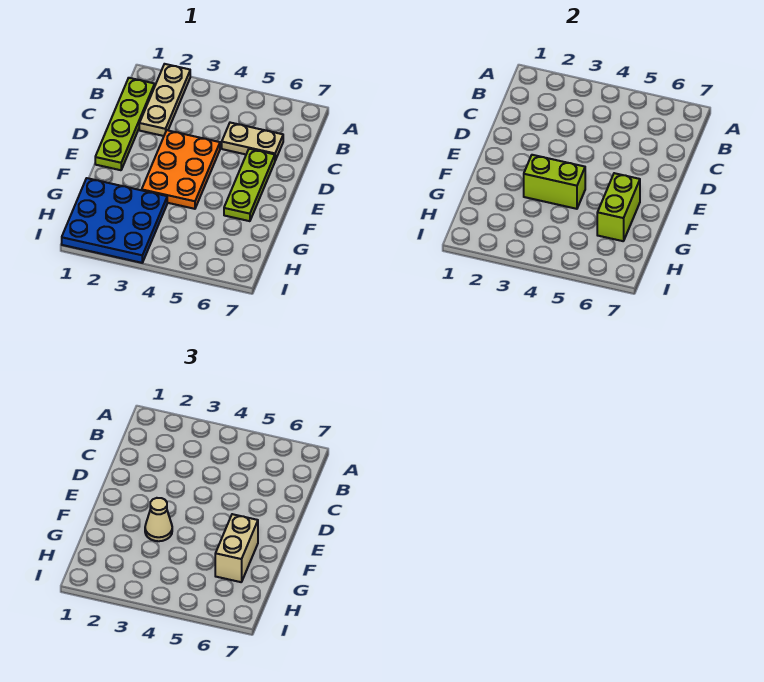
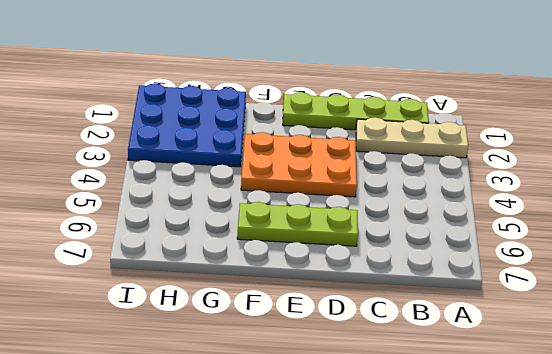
none -> tan plate C5:C6 level 1
none -> lime brick F3:F4 level 2

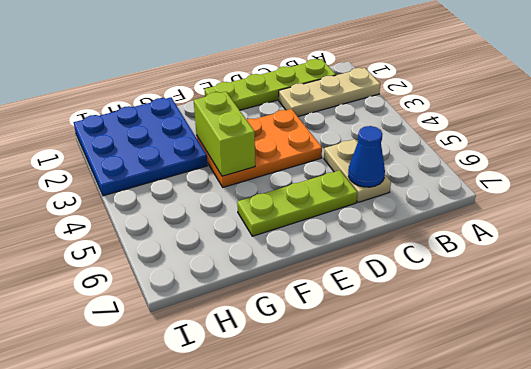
blue cone C6 level 2 -> none
none -> lime brick F6:G6 level 2
none -> tan cone F3 level 3

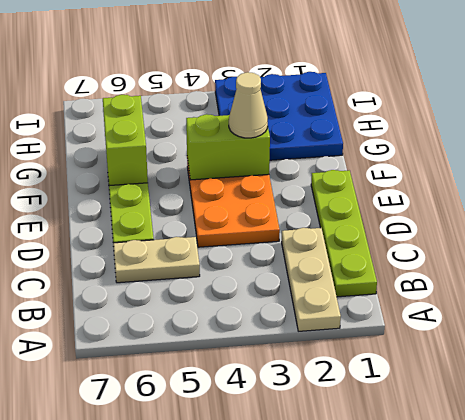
none -> tan brick F6:G6 level 3

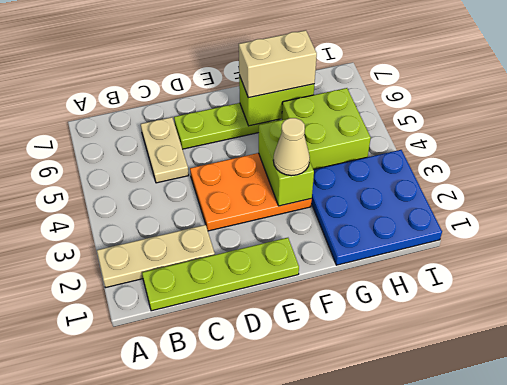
lime brick G4:H5 level 1 -> none

